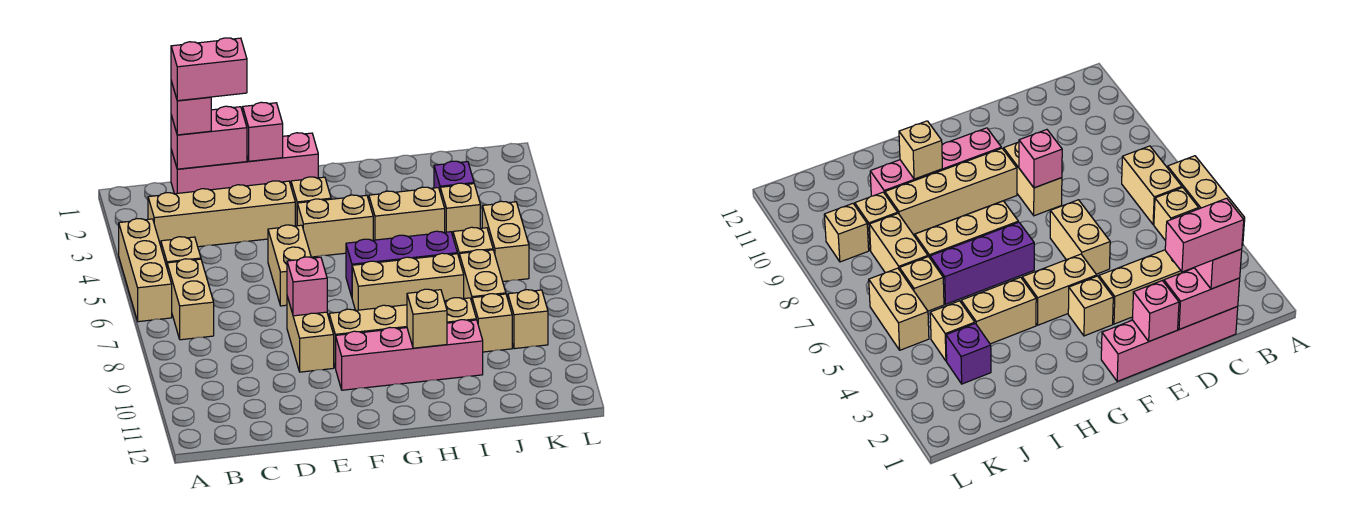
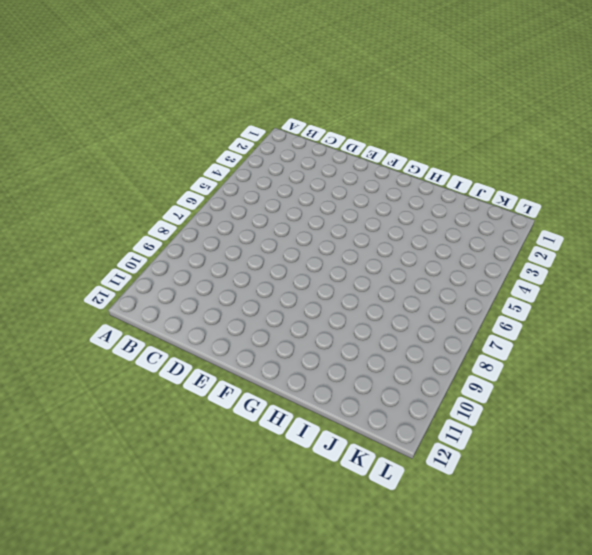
none -> tan brick A4:A6 level 1
none -> tan brick B3:E3 level 1
none -> tan brick B5 level 1

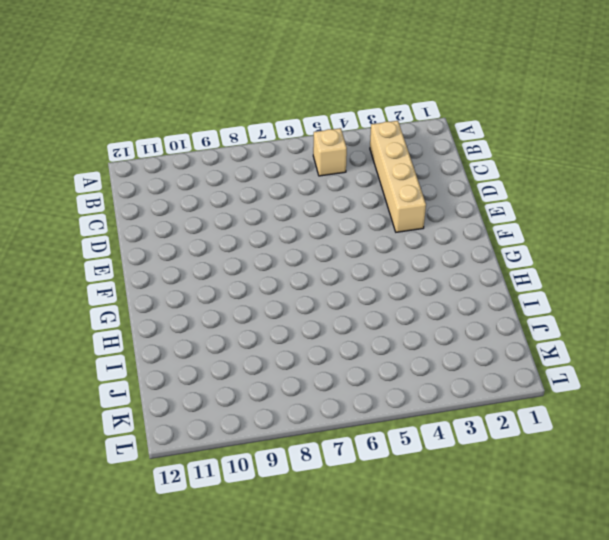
none -> tan brick A4:A6 level 1
none -> tan brick B6:B7 level 1
none -> pink brick C1:F1 level 1

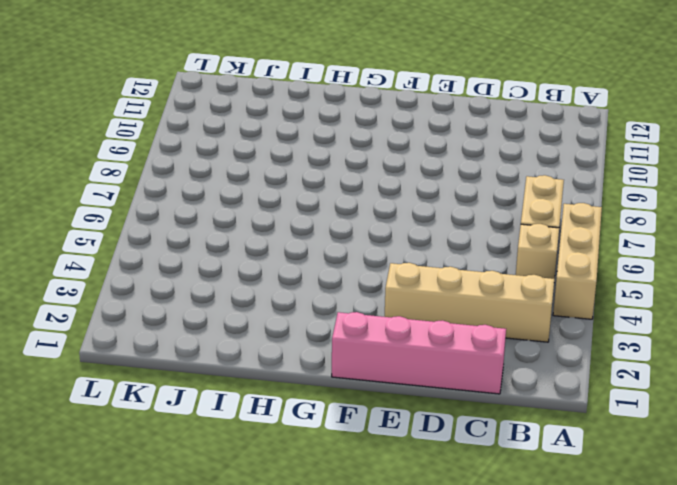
none -> tan brick E5:E6 level 1
none -> tan brick E8:E9 level 1
none -> tan brick F3 level 1

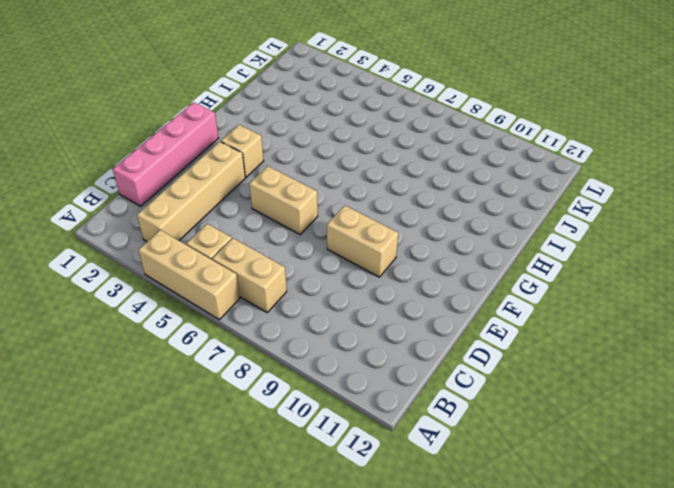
none -> tan brick F4:G4 level 1
none -> tan brick F9:I9 level 1
none -> pink brick F10:I10 level 1

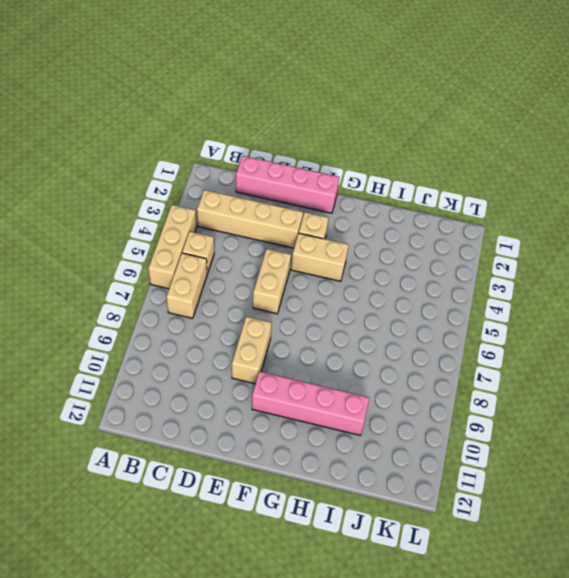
none -> tan brick F9:I9 level 1
none -> purple brick G6:I6 level 1
none -> tan brick G7:I7 level 1

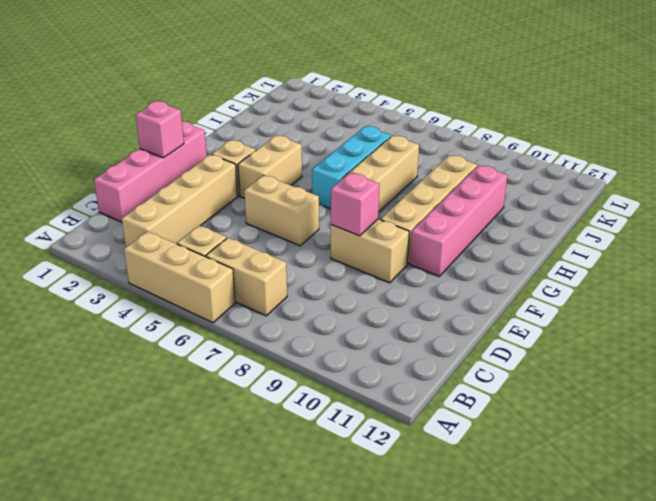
cyan brick G6:I6 level 1 -> purple brick G6:I6 level 1
none -> tan brick H4:I4 level 1
none -> purple brick J3 level 1
none -> tan brick J4 level 1

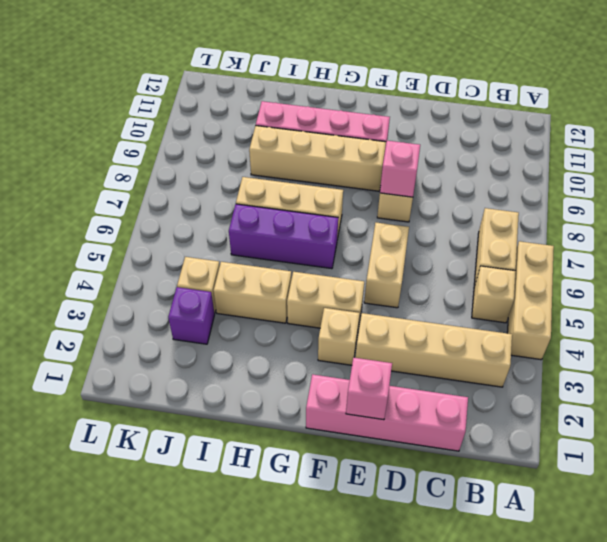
none -> tan brick J6 level 1
none -> tan brick J7:J8 level 1
none -> tan brick J9 level 1

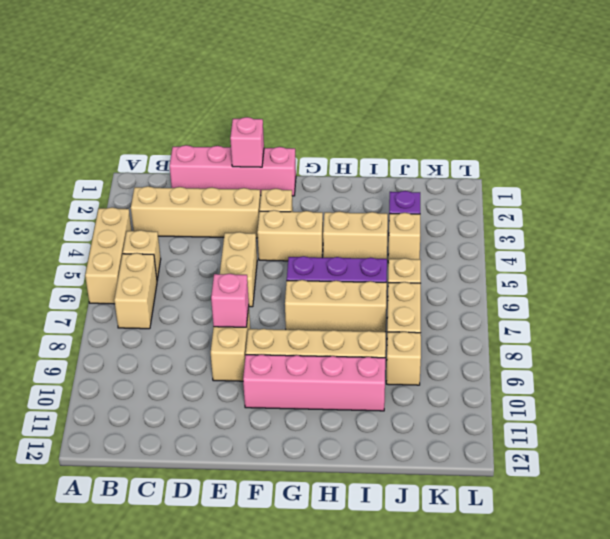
none -> tan brick K5:K6 level 1
none -> tan brick K9 level 1
none -> pink brick C1:D1 level 2

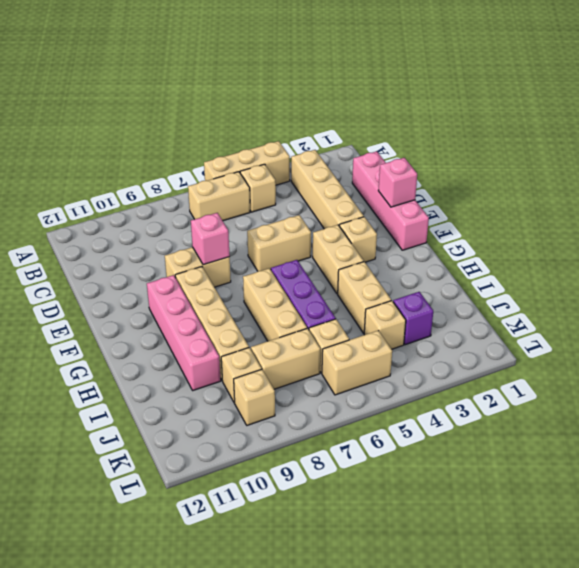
none -> pink brick C1:D1 level 2
none -> tan brick H10 level 2
none -> pink brick C1 level 3

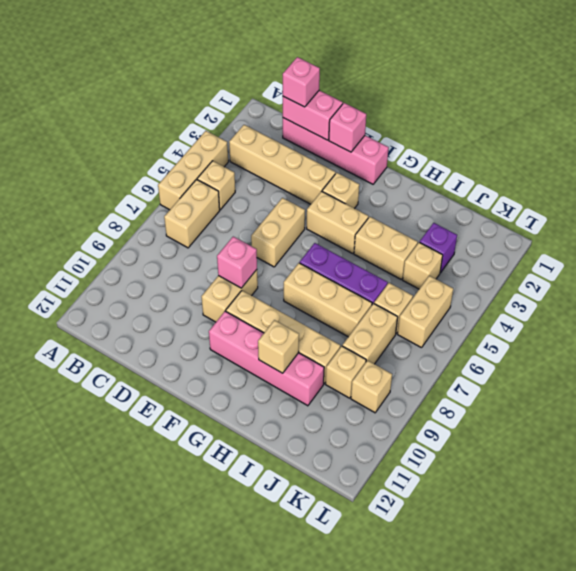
none -> pink brick C1:D1 level 4

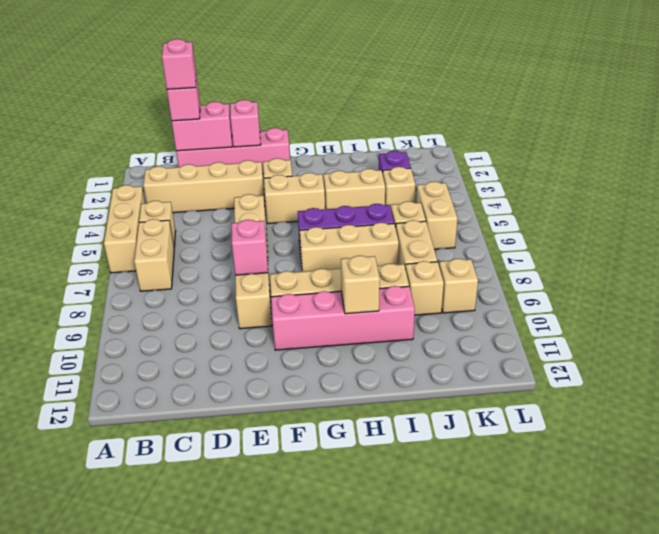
pink brick C1 level 4 -> pink brick C1:D1 level 4

